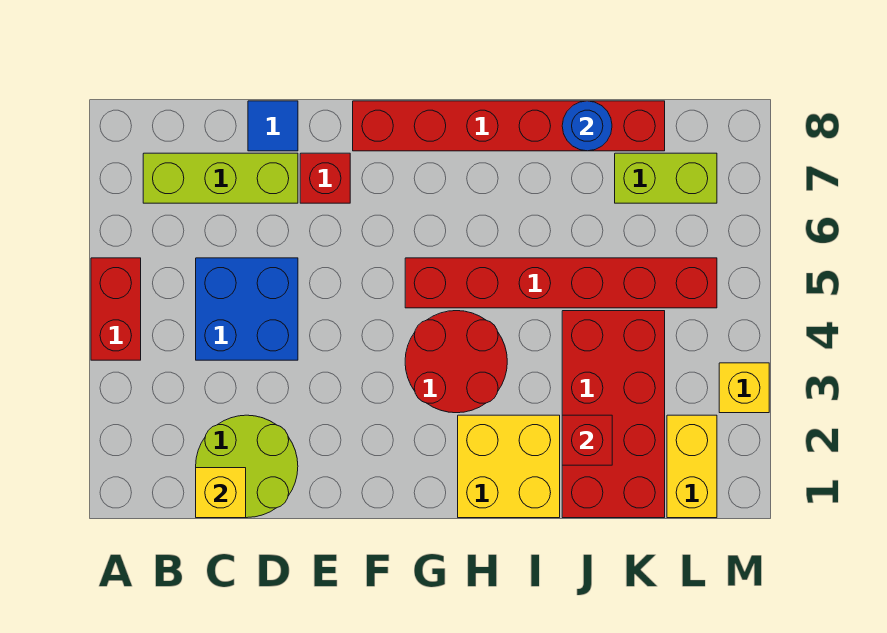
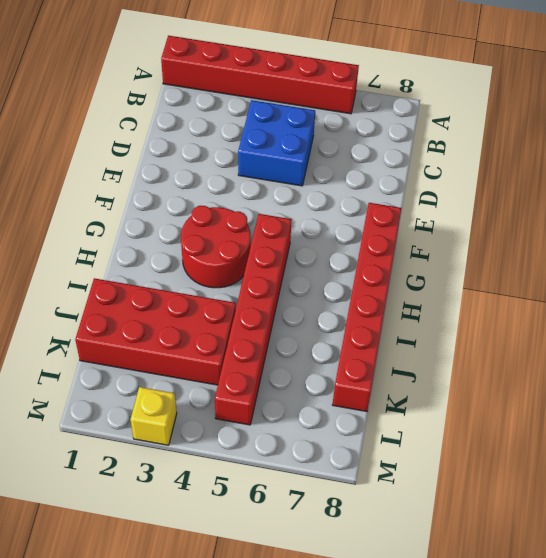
red brick A1:A6 level 1 -> red brick A4:A5 level 1
none -> lime brick B7:D7 level 1
none -> lime round brick C1:D2 level 1
none -> blue tile D8 level 1

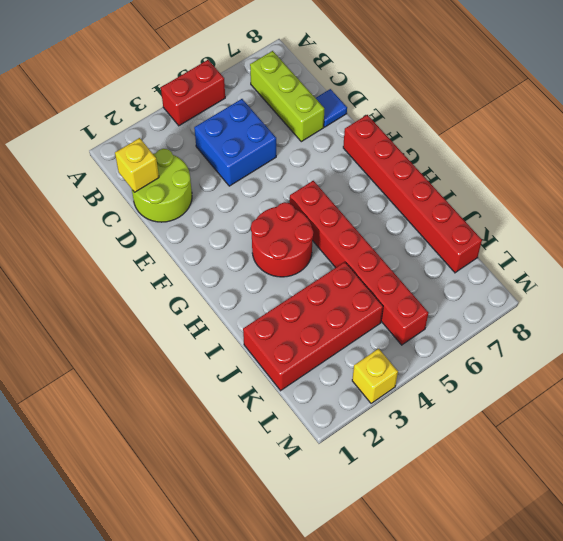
none -> red brick E7 level 1
none -> yellow brick H1:I2 level 1
none -> lime brick K7:L7 level 1

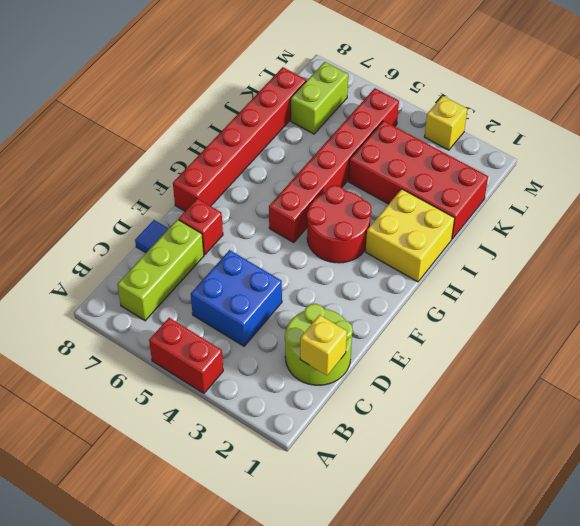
none -> yellow brick L1:L2 level 1
none -> red brick J2 level 2
none -> blue round brick J8 level 2

